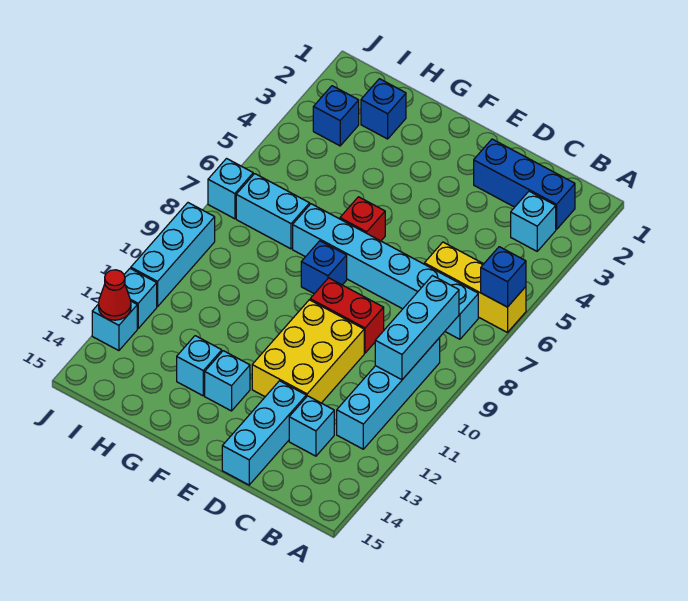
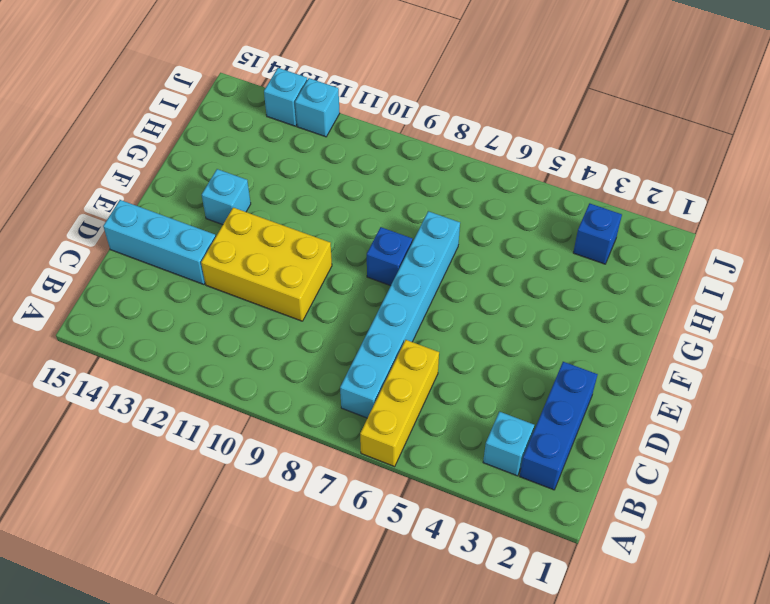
none -> cyan brick B9:B12 level 1
none -> cyan brick C13 level 1
none -> red brick D9:E9 level 1

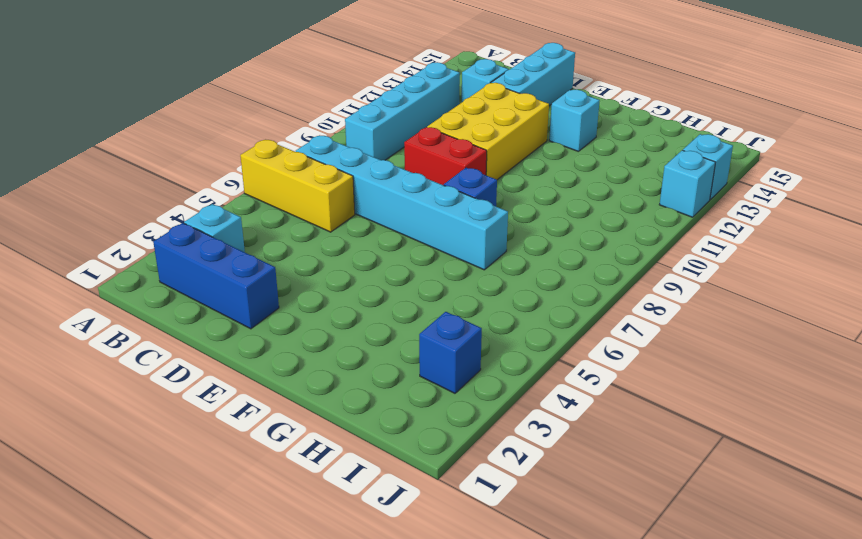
none -> red brick F6 level 1
none -> cyan brick G13 level 1
none -> blue brick H2 level 1

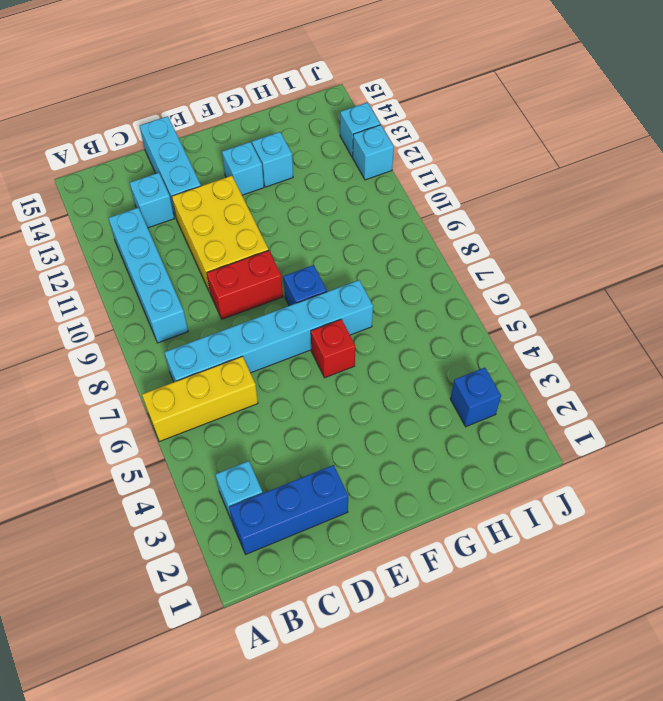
none -> blue brick H2 level 1
none -> cyan brick H7:I7 level 1
none -> cyan brick J7 level 1

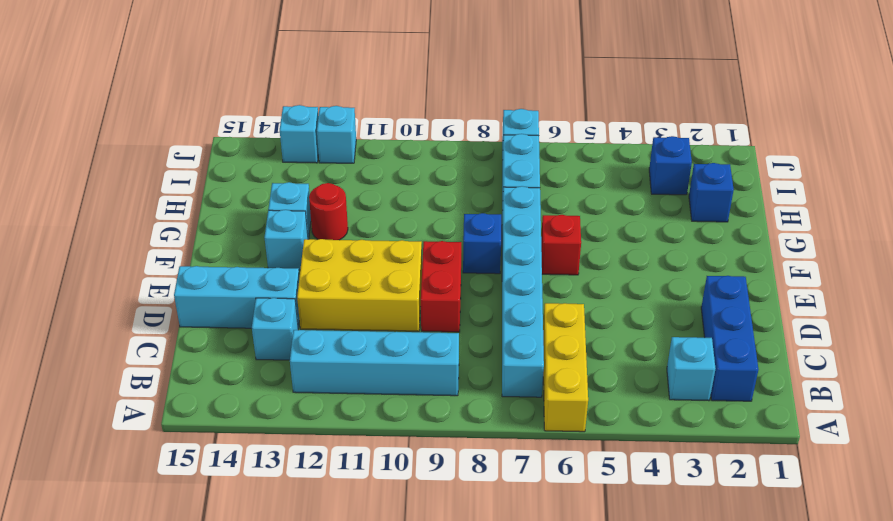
red round brick G12 level 1 -> none
none -> cyan brick J9:J11 level 1
none -> blue brick A6 level 2
none -> cyan brick B8:B10 level 2

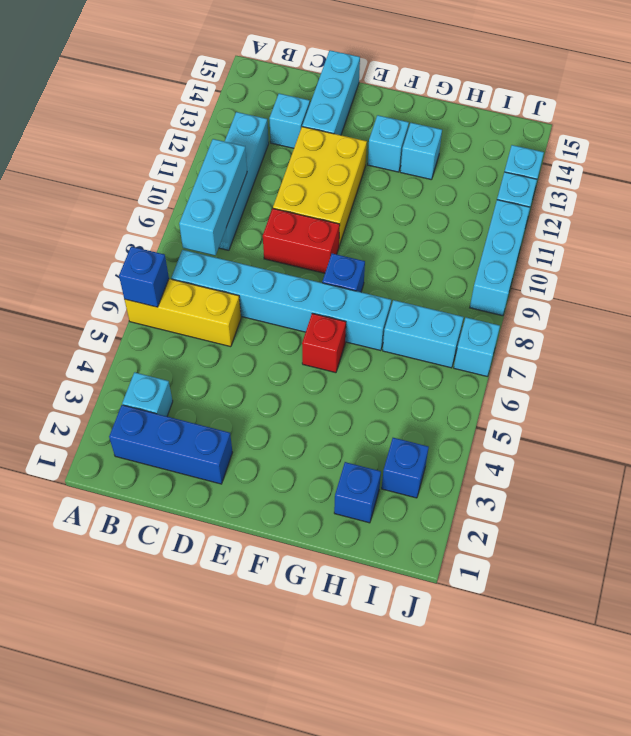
none -> red cone J13 level 2

